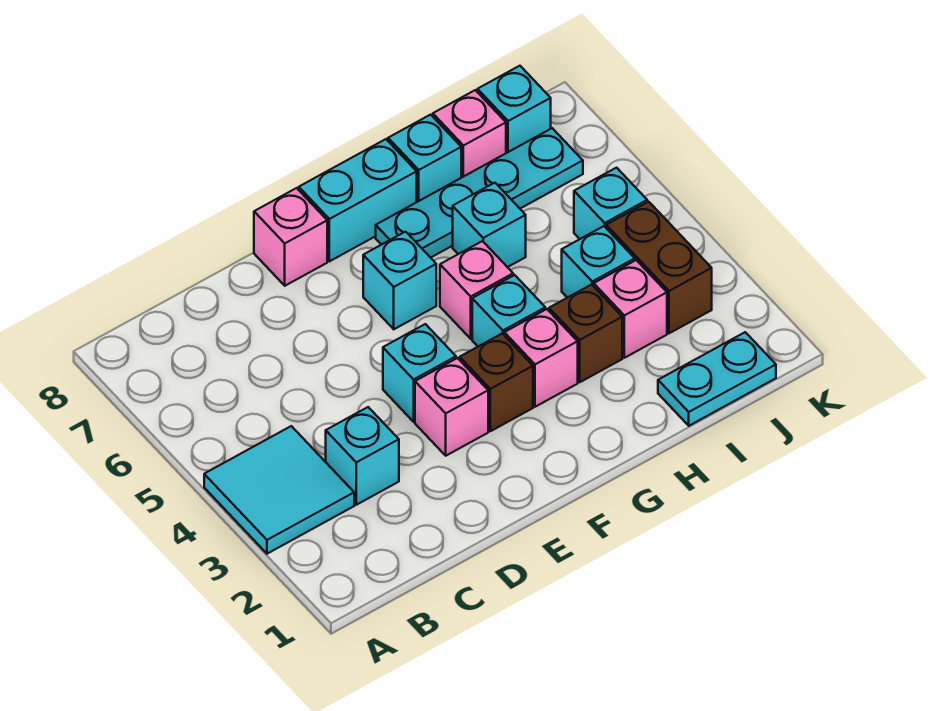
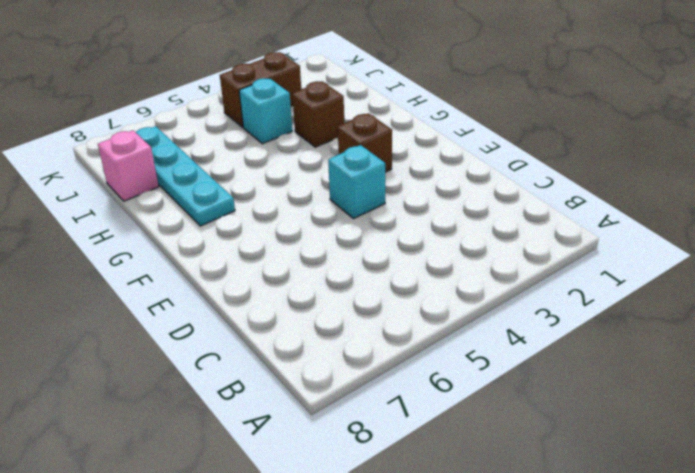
none -> cyan tile A3:B4 level 1
none -> cyan brick C3 level 1
none -> pink brick E3 level 1

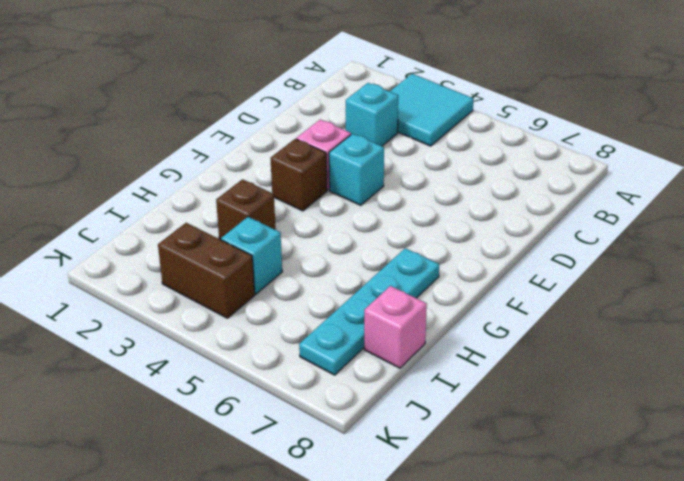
none -> pink brick E8 level 1
none -> cyan brick F6 level 1
none -> cyan brick F8:G8 level 1

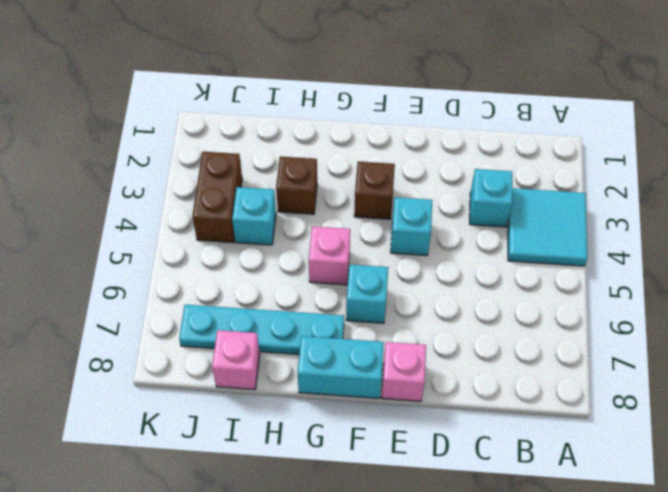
none -> pink brick E3 level 1
none -> pink brick G3 level 1
none -> cyan brick G4 level 1

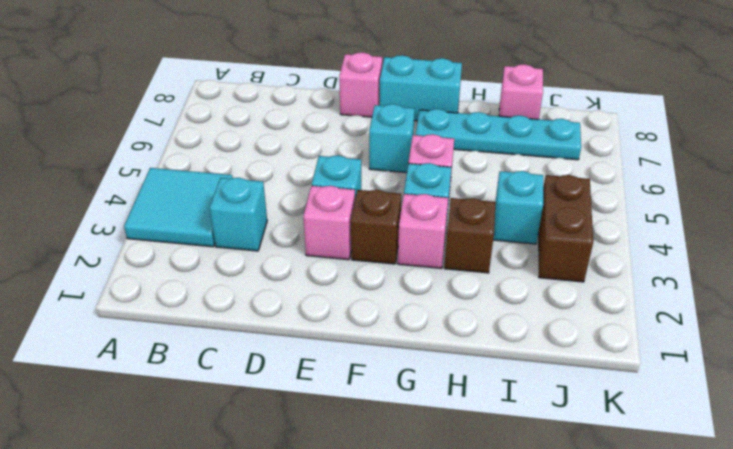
none -> cyan brick H6 level 1
none -> cyan brick H8 level 1
none -> cyan plate I1:J1 level 1

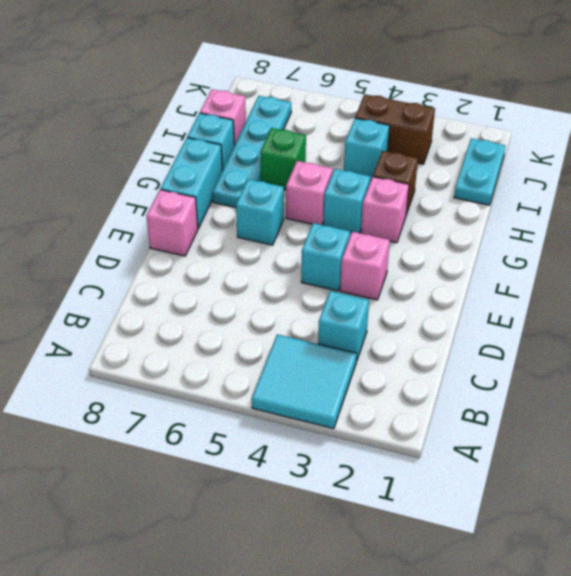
green brick H6 level 1 -> cyan brick H6 level 1
none -> brown brick F3 level 1
none -> pink brick I3 level 1
none -> cyan brick J5 level 1

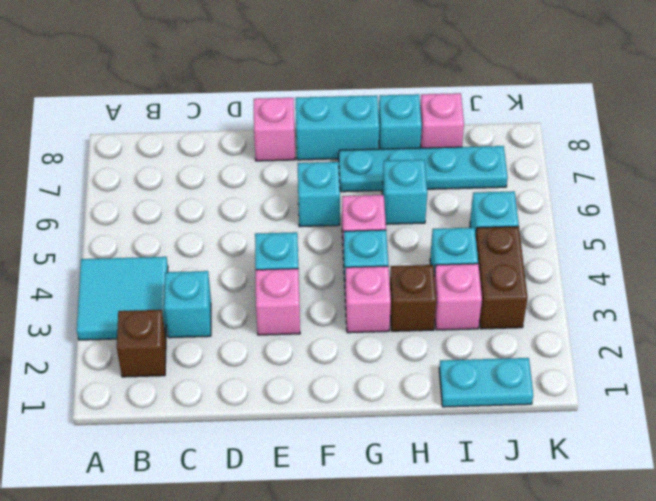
brown brick B2 level 1 -> brown brick F3 level 1
none -> cyan brick J8 level 1

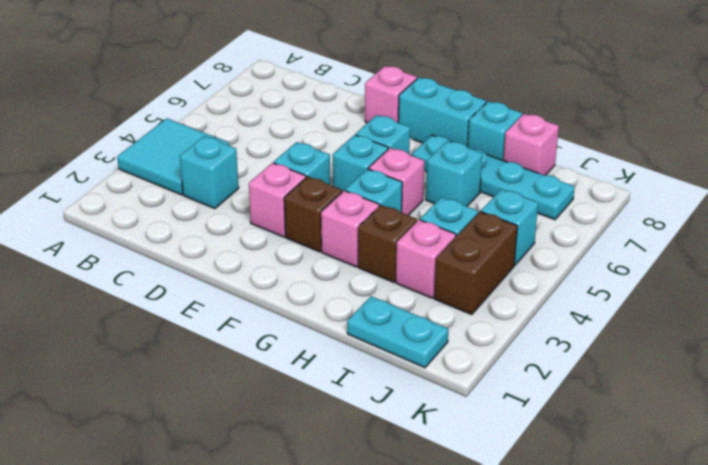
cyan brick F5 level 1 -> cyan brick J8 level 1

